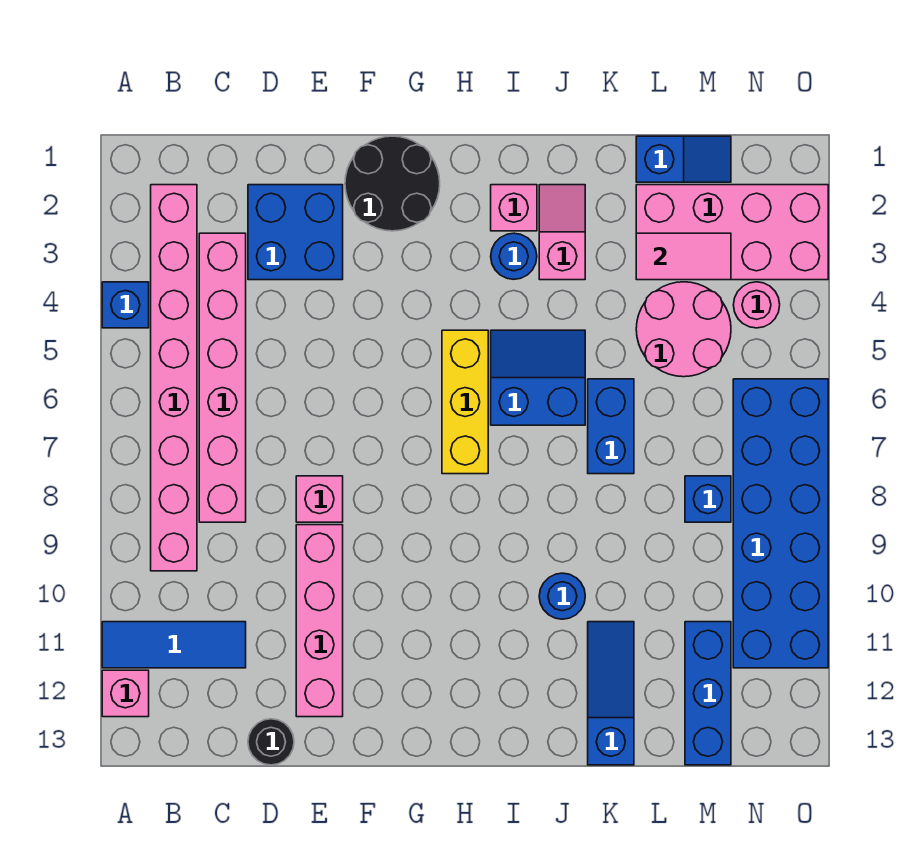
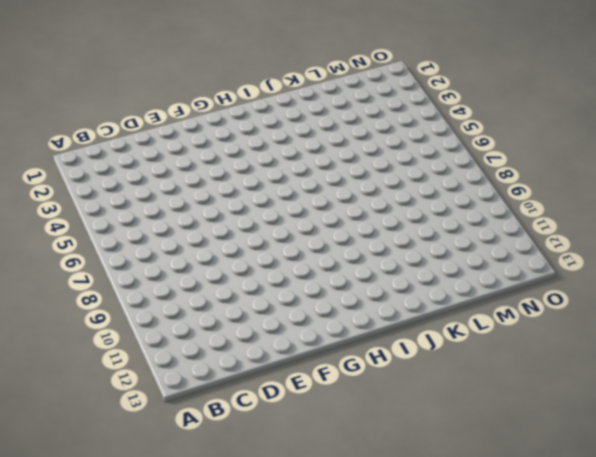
none -> blue brick A4 level 1
none -> blue tile A11:C11 level 1
none -> pink brick A12 level 1

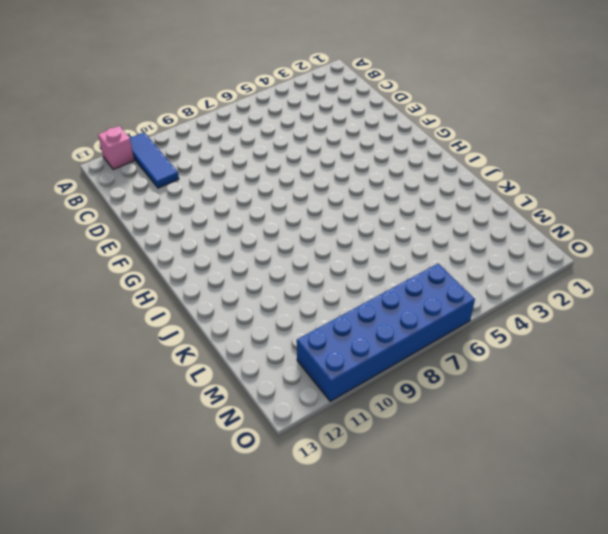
none -> blue brick A4 level 1
none -> pink brick B2:B9 level 1
none -> pink brick C3:C8 level 1

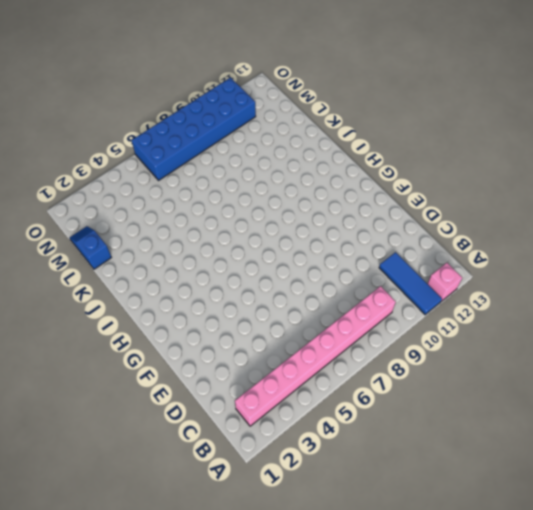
none -> blue brick A4 level 1
none -> pink brick C3:C8 level 1
none -> blue brick D2:E3 level 1

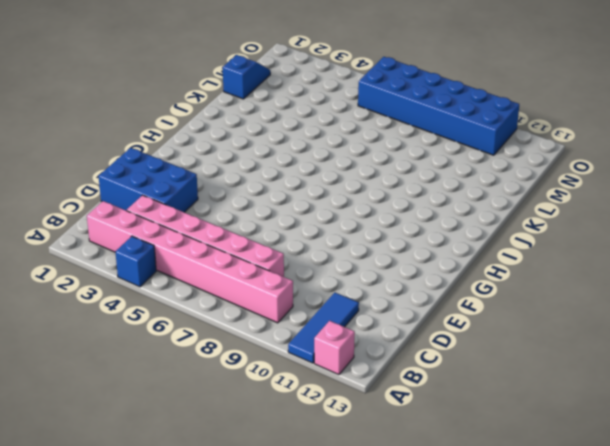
blue brick D1:E3 level 1 -> blue brick D2:E3 level 1
none -> black round brick D13 level 1
none -> pink brick E8 level 1
none -> pink brick E9:E12 level 1

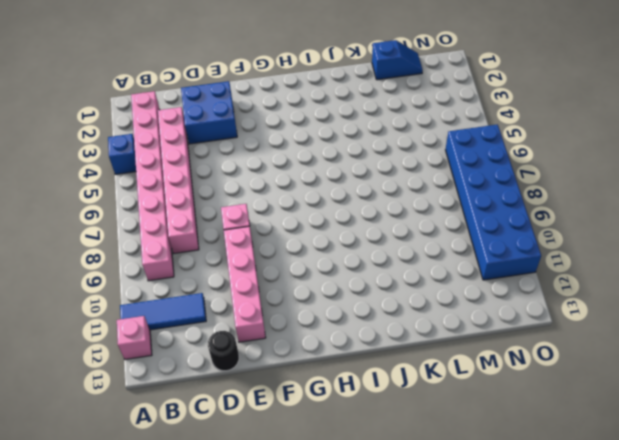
none -> black round brick F1:G2 level 1
none -> yellow brick H5:H7 level 1
none -> pink brick I2 level 1

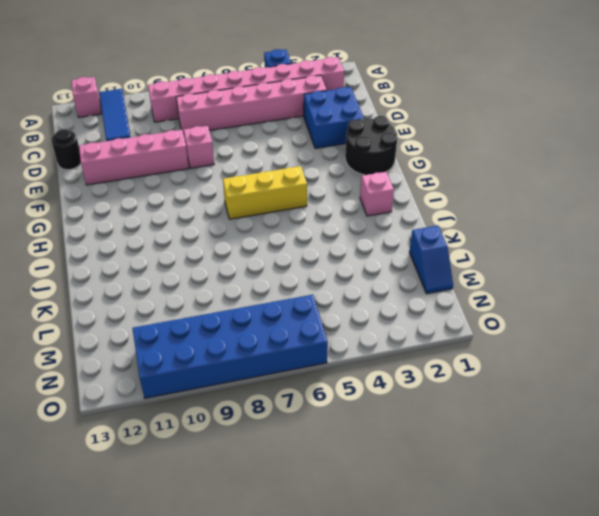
none -> blue round brick I3 level 1
none -> blue slope I5:J6 level 1 top 6
none -> pink slope J2:J3 level 1 top 3

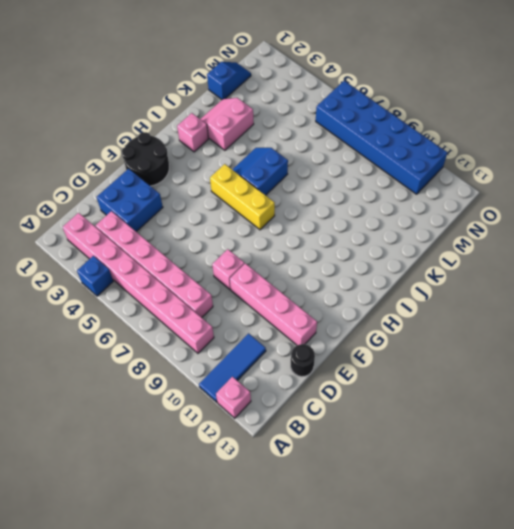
pink slope J2:K3 level 1 top 3 -> pink slope J2:J3 level 1 top 3
none -> blue round brick I3 level 1
none -> blue round brick J10 level 1
none -> blue brick K6:K7 level 1

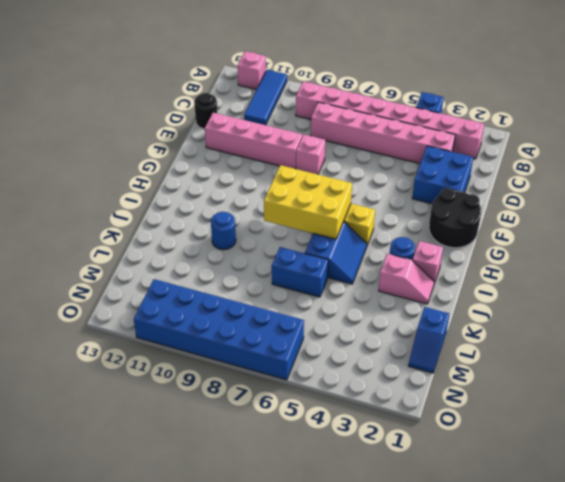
yellow brick H6:I8 level 2 -> none
none -> blue slope K11:K13 level 1 top 13
none -> pink brick L2:O3 level 1
none -> pink round brick L4:M5 level 1

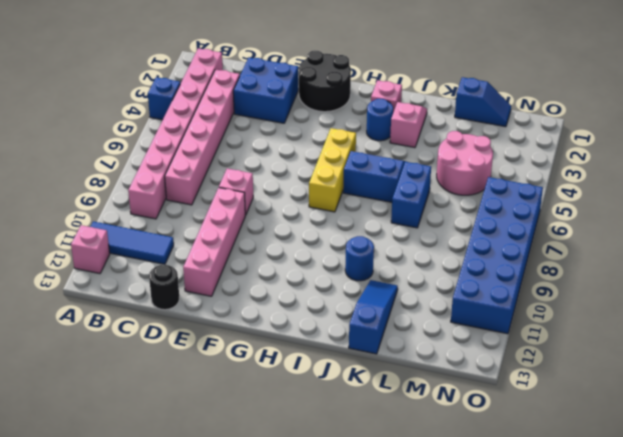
none -> pink brick L2:O3 level 1
none -> blue brick M8 level 1
none -> blue brick M11:M13 level 1

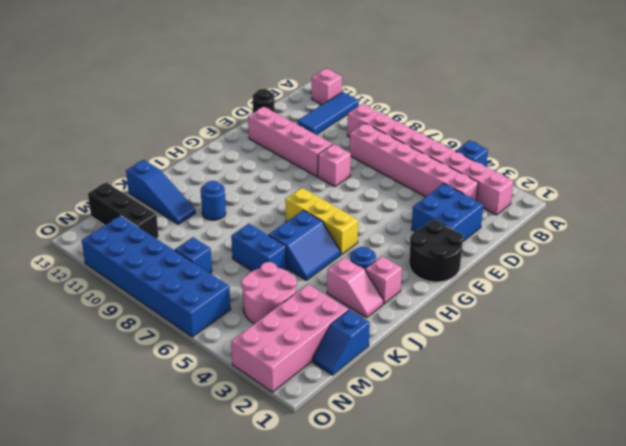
black brick M11:M13 level 1 -> blue brick M11:M13 level 1
none -> pink round brick N4 level 1
none -> pink tile L3:M3 level 2

